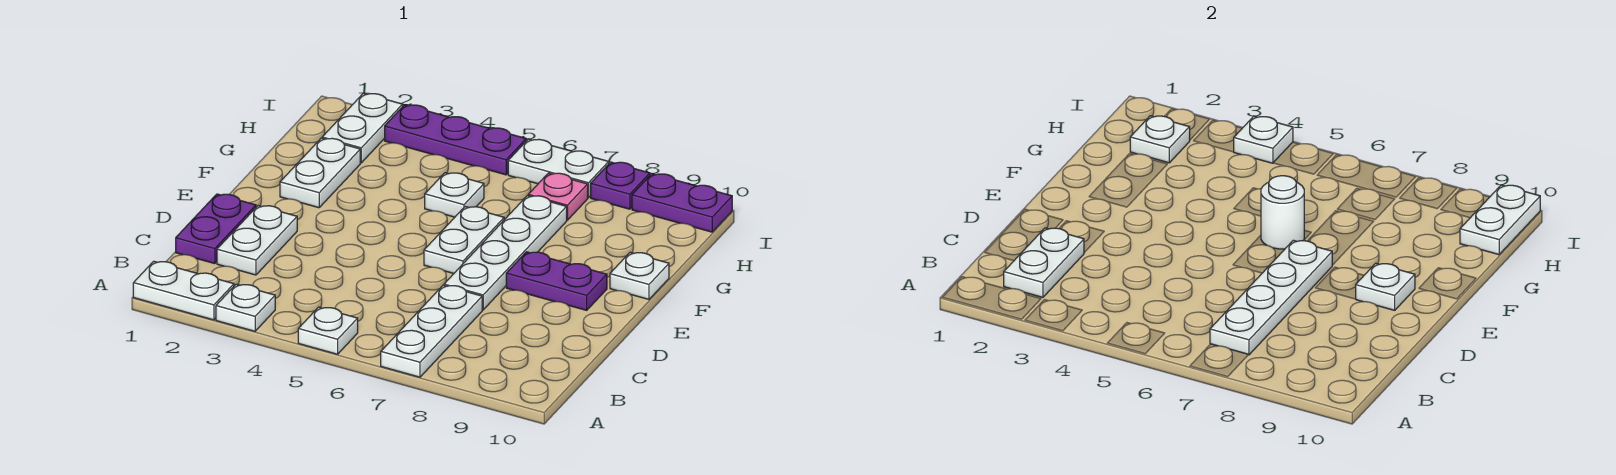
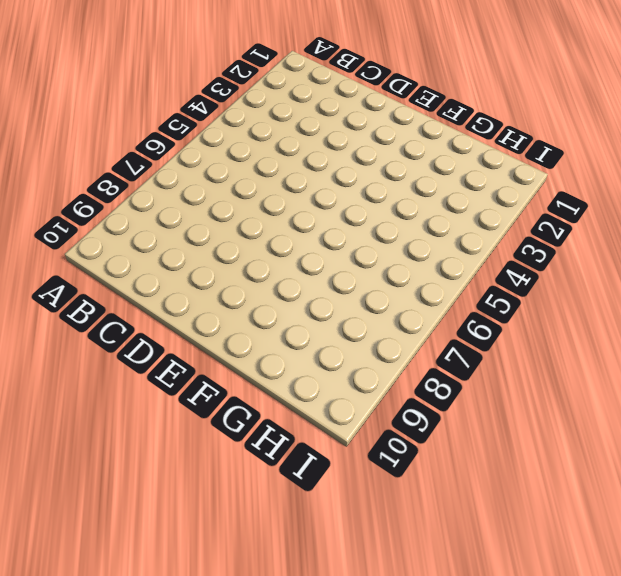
none -> white plate A1:A2 level 1
none -> white plate A3 level 1
none -> white plate A5 level 1

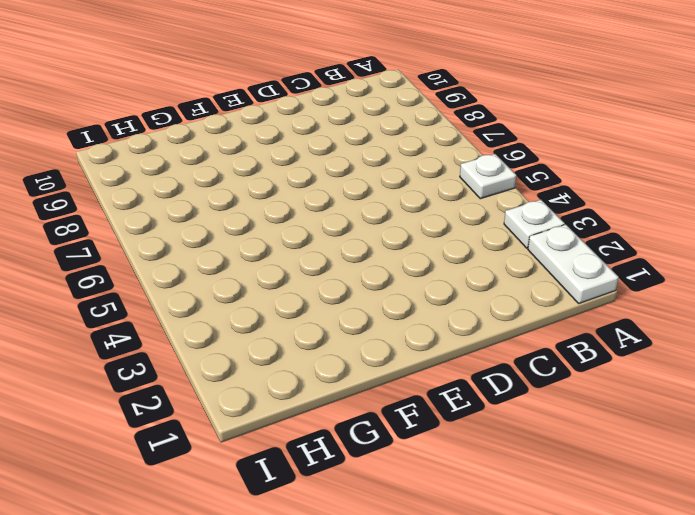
none -> white plate A7:C7 level 1
none -> purple plate C1:D1 level 1
none -> white plate C2:D2 level 1

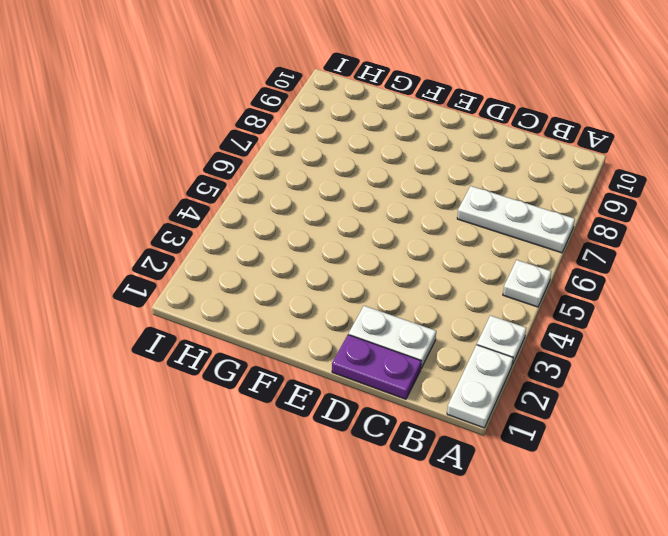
none -> white plate D7:G7 level 1
none -> white plate E6:F6 level 1
none -> purple plate E8:E9 level 1

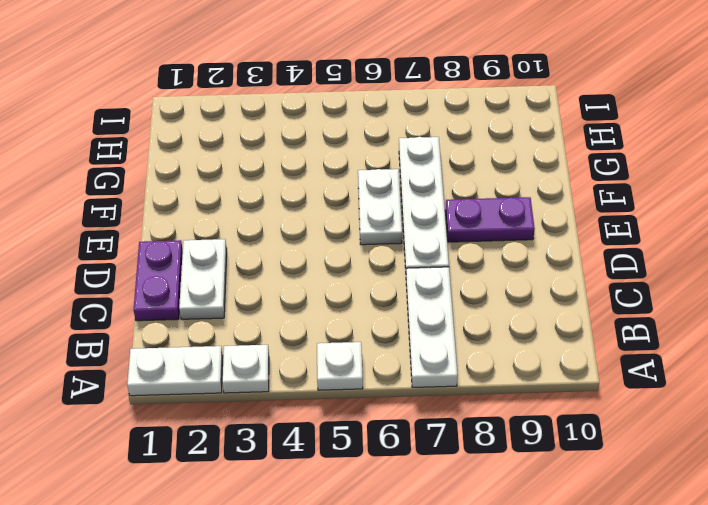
none -> white plate F2:G2 level 1
none -> white plate F10 level 1
none -> white plate G5 level 1

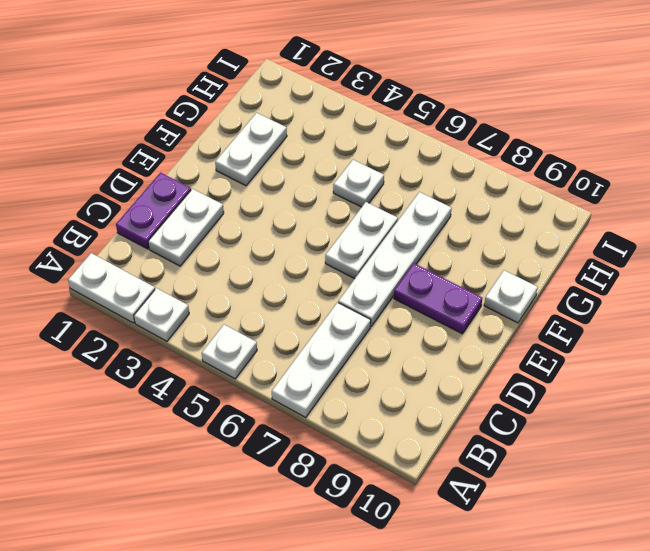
none -> white plate H2:I2 level 1
none -> pink plate H7 level 1
none -> purple plate I3:I5 level 1

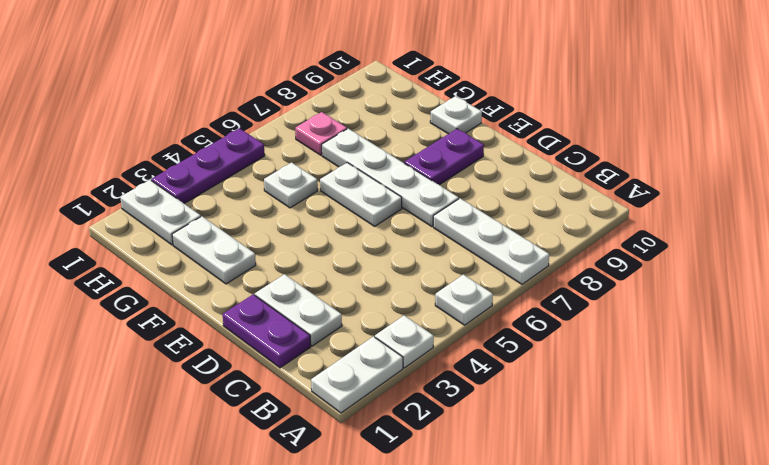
none -> white plate I6:I7 level 1
none -> purple plate I8 level 1
none -> purple plate I9:I10 level 1

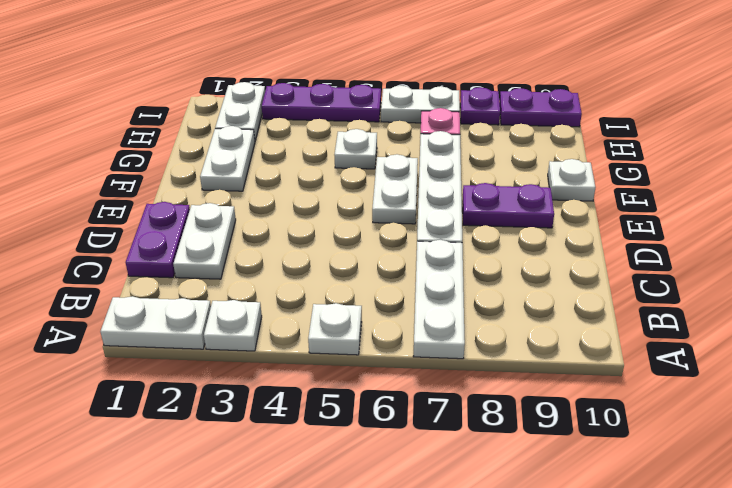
none -> white plate B2:C2 level 2
none -> white plate B7:E7 level 2
none -> white plate E9 level 2

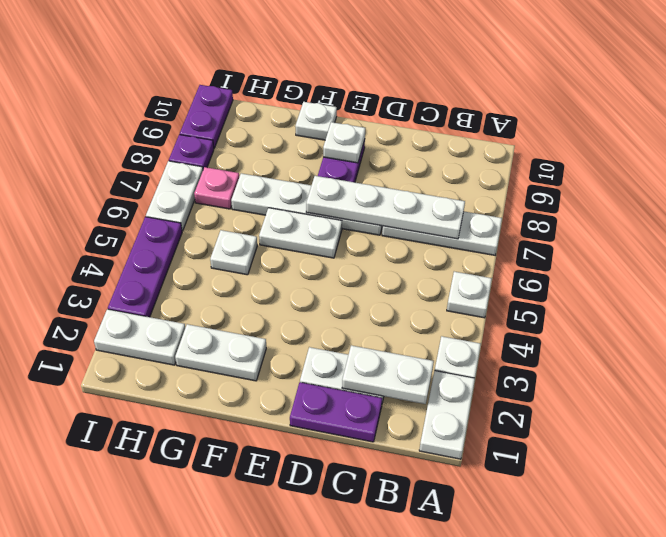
none -> white round brick F6 level 2
none -> white plate H2 level 2
none -> white plate H10:I10 level 2

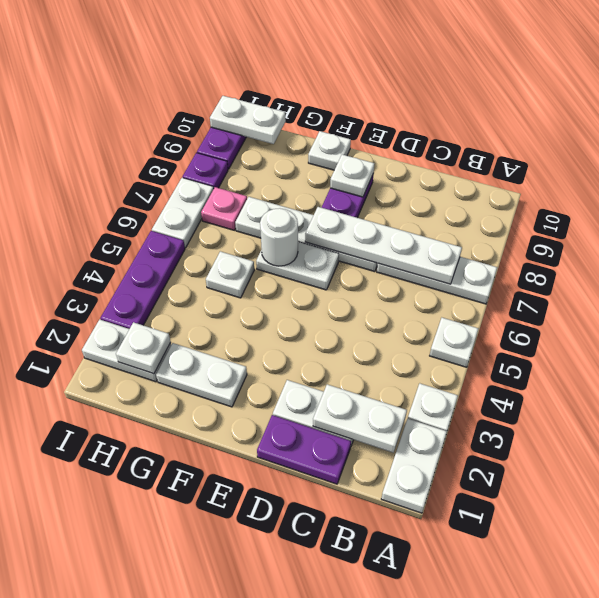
none -> white plate I4 level 2

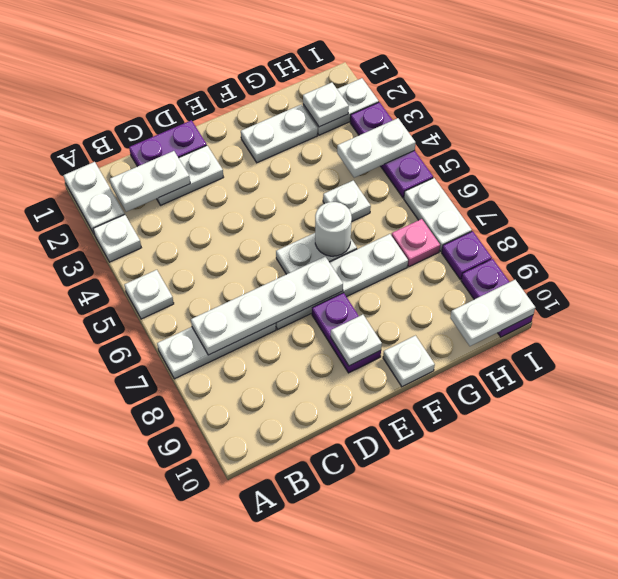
white plate H4:I4 level 2 -> white plate I4 level 2

